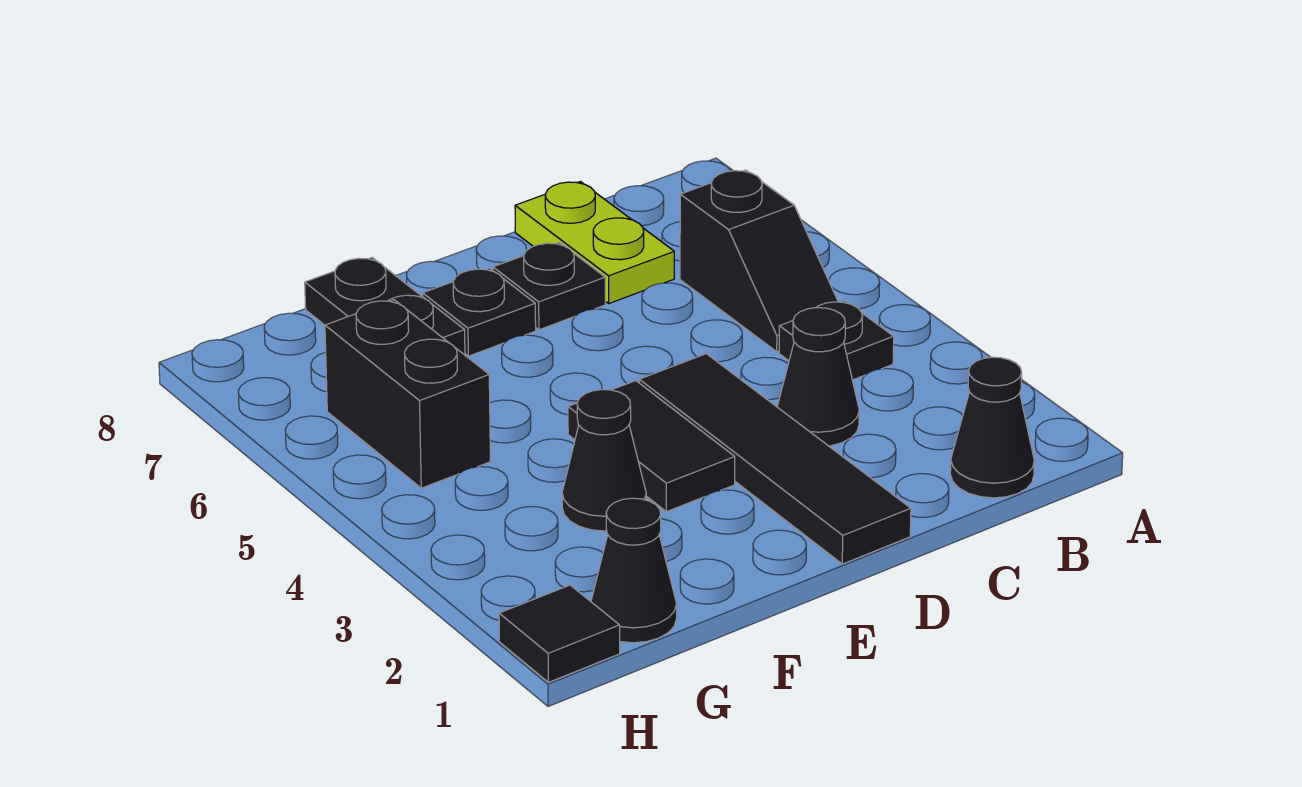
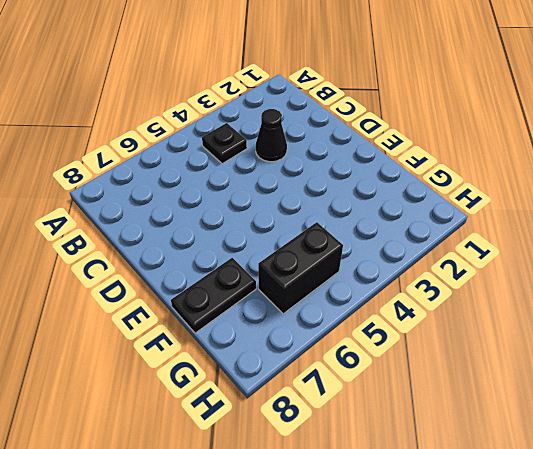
none -> black cone B1 level 1
none -> black slope B5:B6 level 1 top 6
none -> lime plate C7:C8 level 1

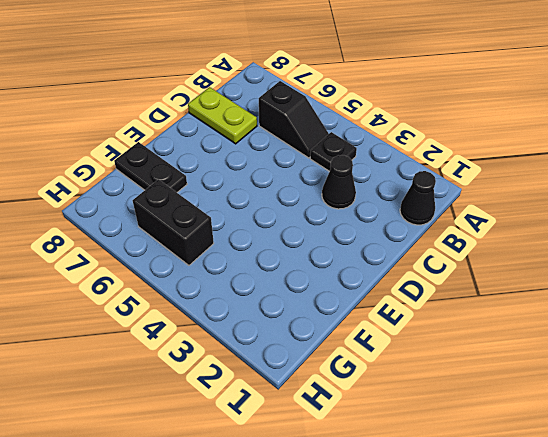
none -> black tile D1:D4 level 1
none -> black plate D7 level 1
none -> black tile E3:E4 level 1

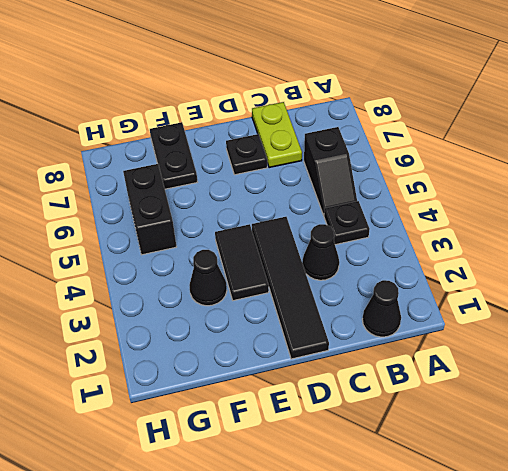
none -> black plate E7 level 1
none -> black cone G1 level 1
none -> black tile H1 level 1

